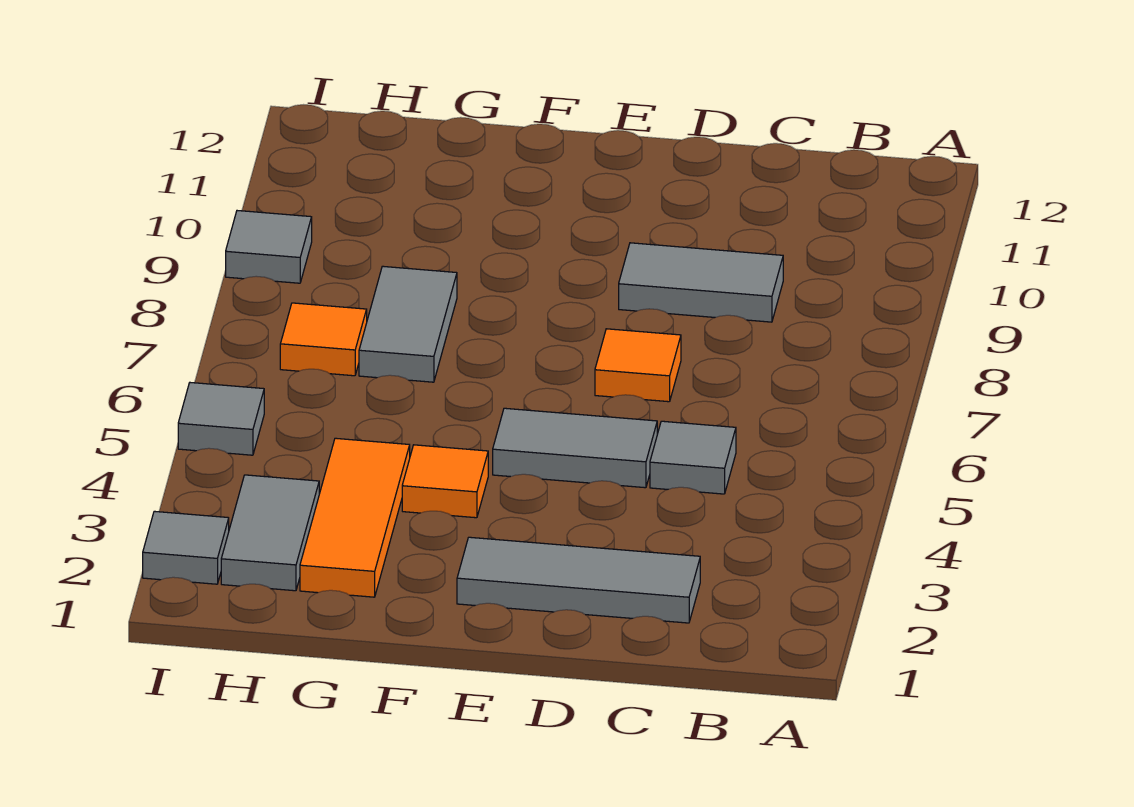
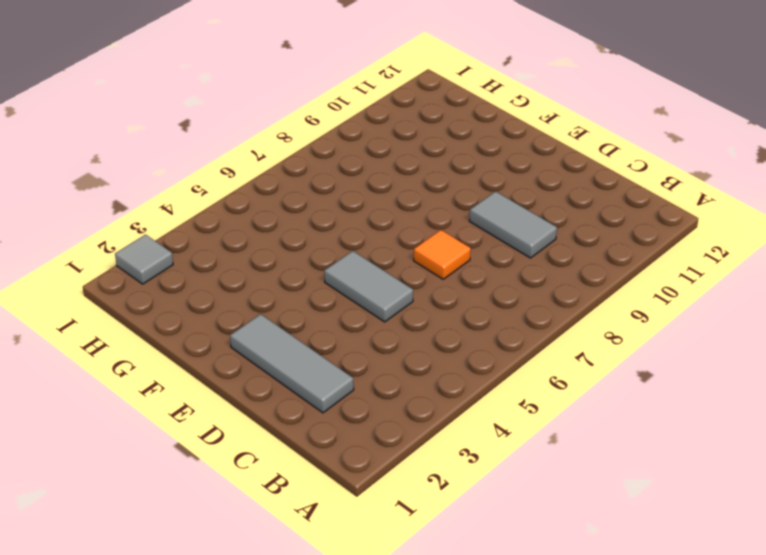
none -> grey tile C5 level 1
none -> orange tile F4 level 1
none -> orange tile G2:G4 level 1

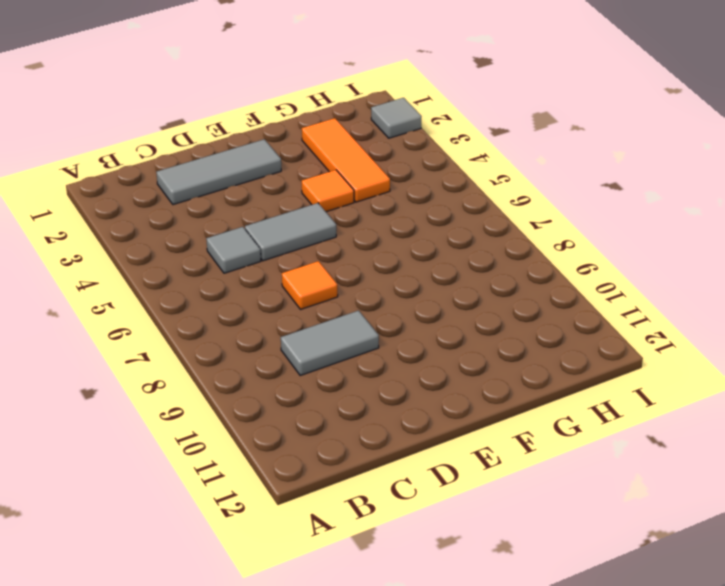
none -> grey tile G7:G8 level 1
none -> grey tile H2:H3 level 1
none -> orange tile H7 level 1

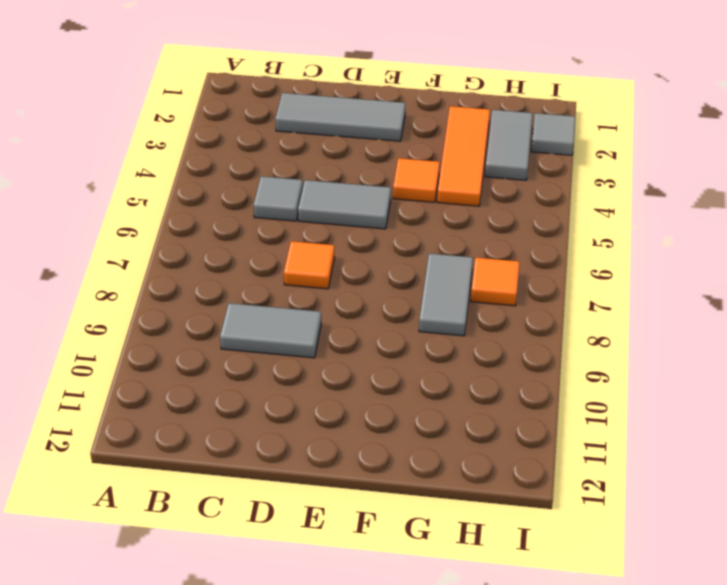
none -> grey tile I5 level 1
none -> grey tile I9 level 1

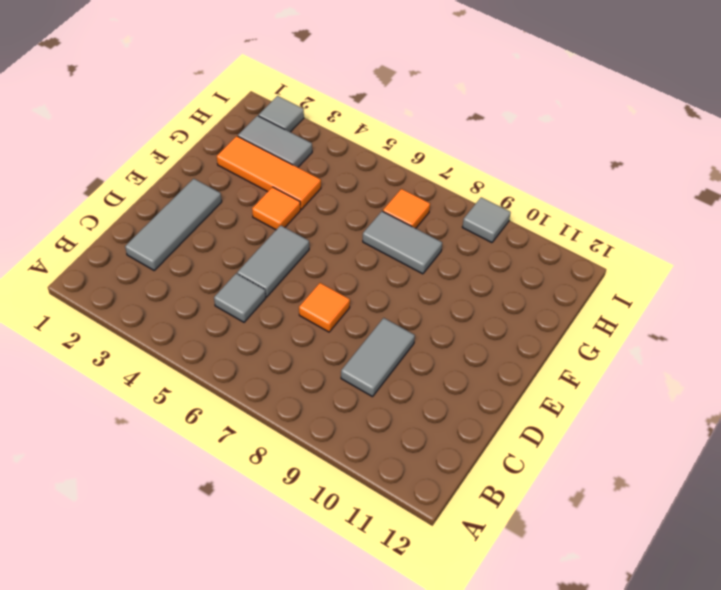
none -> grey tile I5 level 1

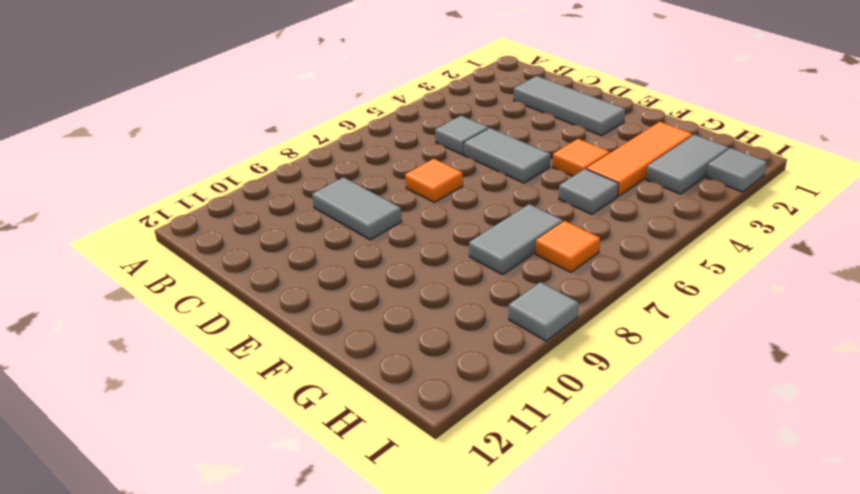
grey tile G5 level 1 -> grey tile I5 level 1

